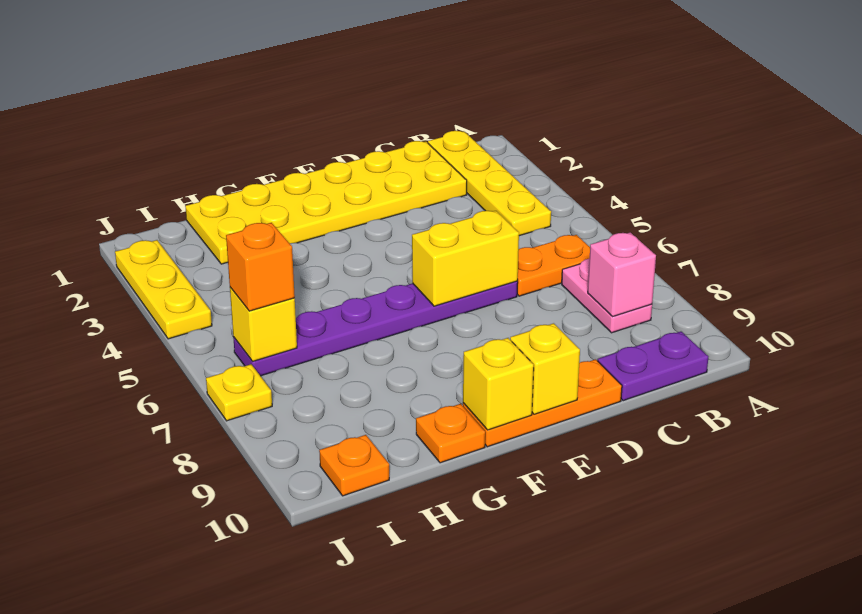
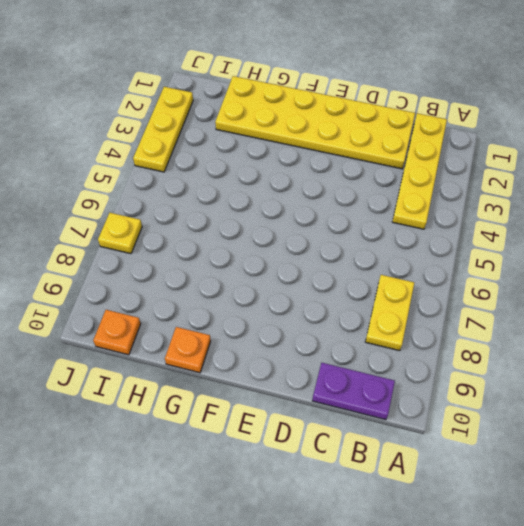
yellow plate B7:B8 level 1 -> pink plate B7:B8 level 1
none -> orange plate B6:C6 level 1
none -> purple plate D6:I6 level 1
none -> orange plate D10:F10 level 1

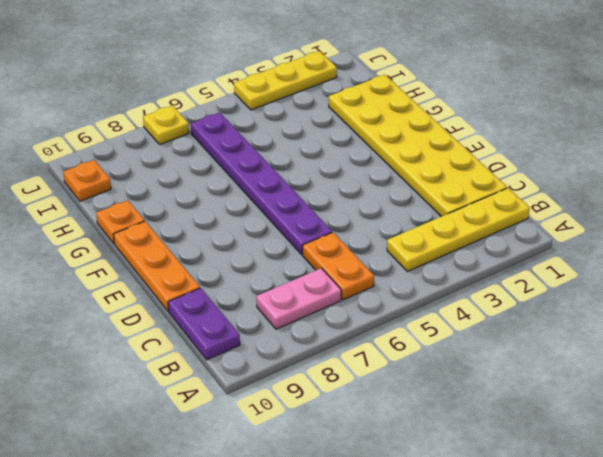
none -> pink brick B8 level 2
none -> yellow brick D6:E6 level 2
none -> yellow brick E10 level 2

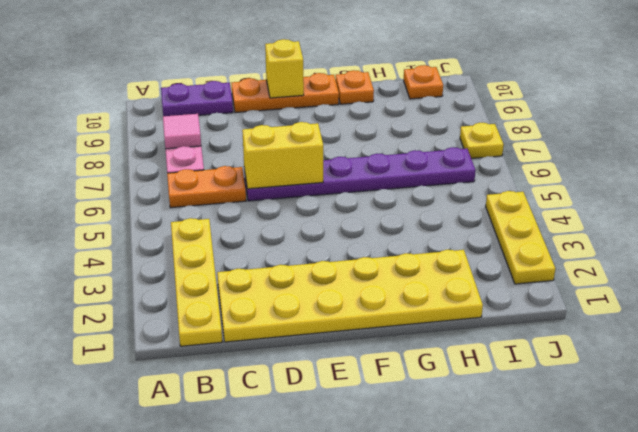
pink tile B8 level 2 -> pink brick B8 level 2
none -> yellow brick F10 level 2
none -> yellow brick I6 level 2
none -> orange brick I6 level 3

